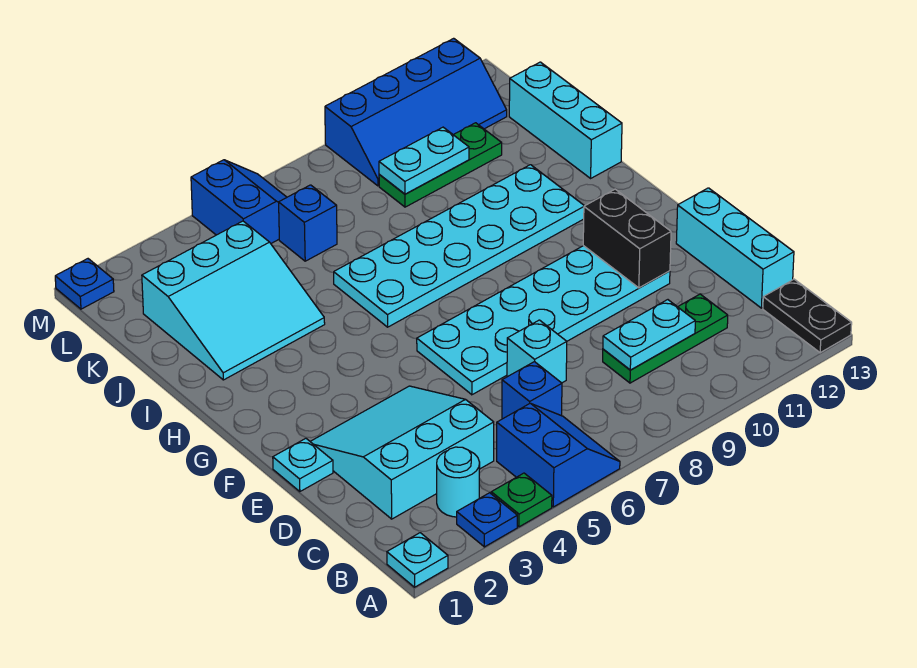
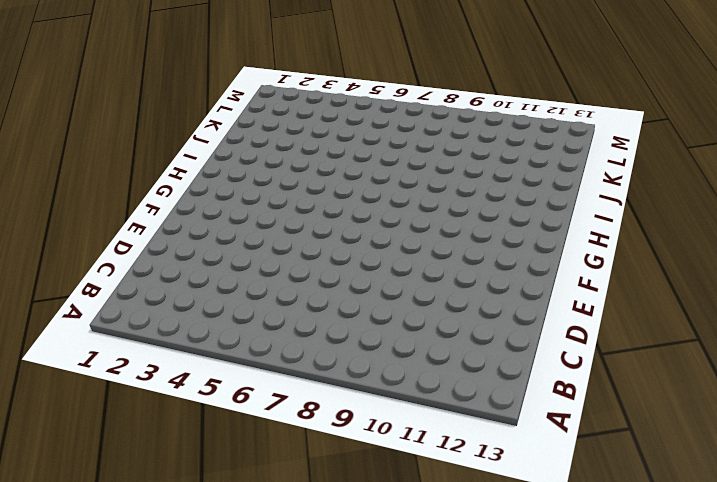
none -> cyan plate A1 level 1
none -> blue plate A3 level 1
none -> green plate A4 level 1

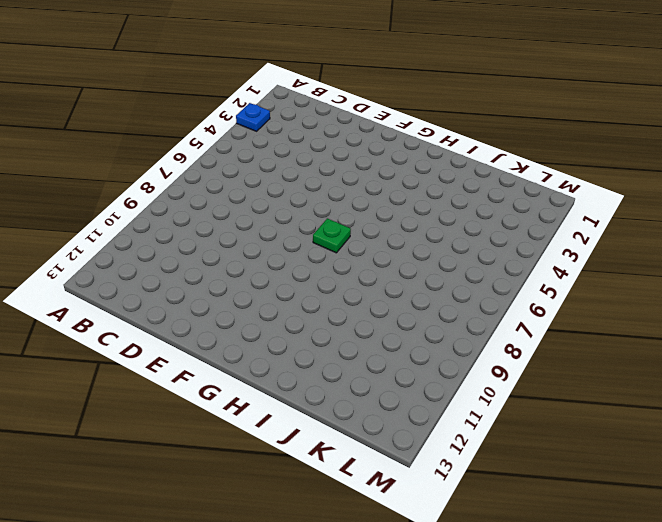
green plate G7 level 1 -> green plate A4 level 1
none -> cyan plate A1 level 1
none -> blue slope A5:B6 level 1 top 5
none -> black plate A13:B13 level 1

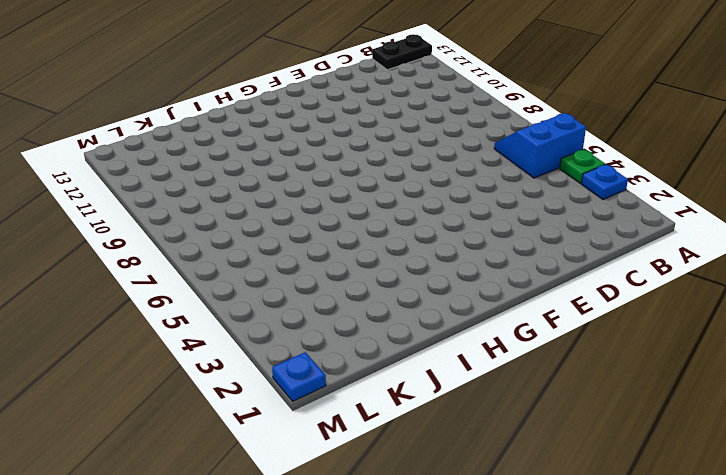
none -> cyan plate A1 level 1
none -> cyan round brick B3 level 1
none -> cyan slope C2:E4 level 1 top C

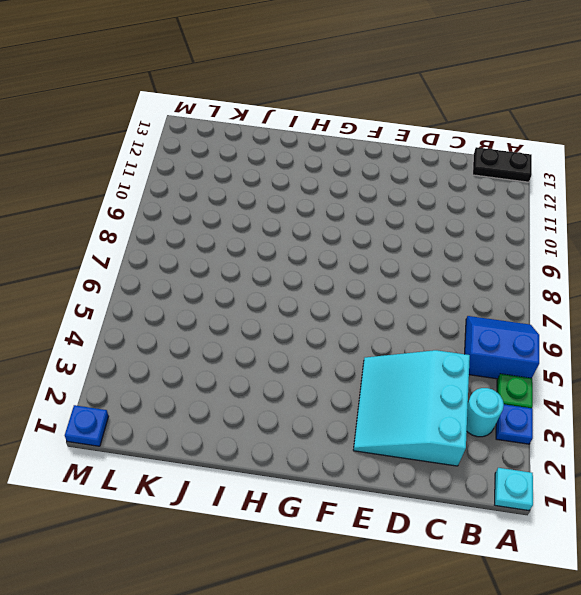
none -> blue brick C6 level 1
none -> green plate C9:C11 level 1
none -> cyan brick C13:E13 level 1

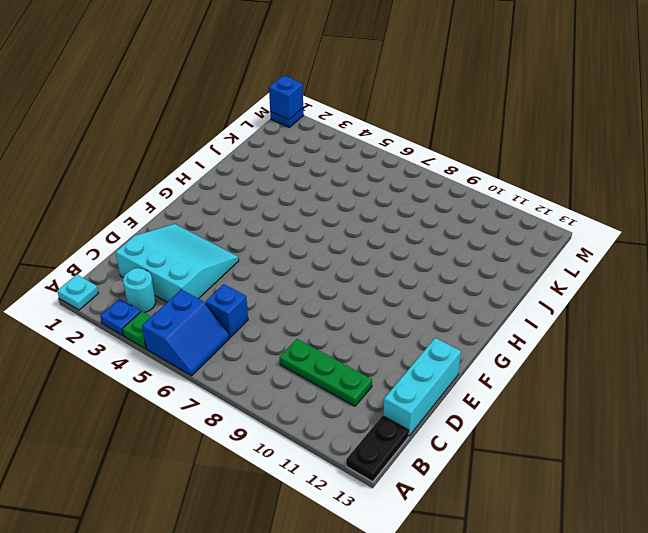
blue brick M1 level 2 -> blue brick K6 level 1
none -> cyan brick D7 level 1
none -> cyan plate E1 level 1
none -> cyan plate E6:F11 level 1

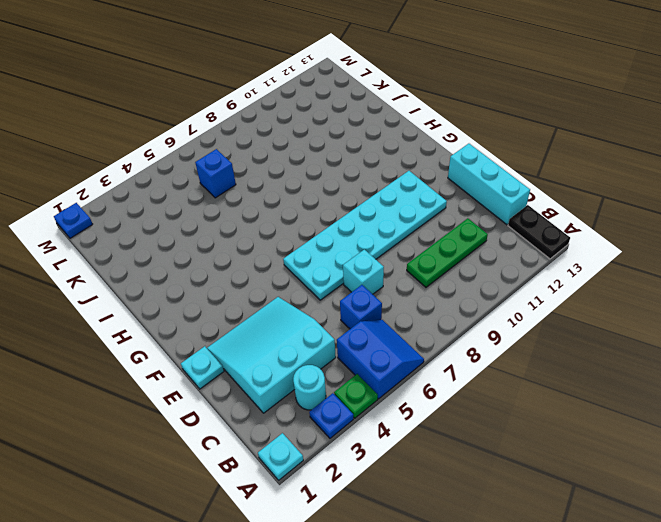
none -> cyan plate H6:I11 level 1
none -> cyan slope I2:K4 level 1 top K
none -> cyan brick I13:K13 level 1

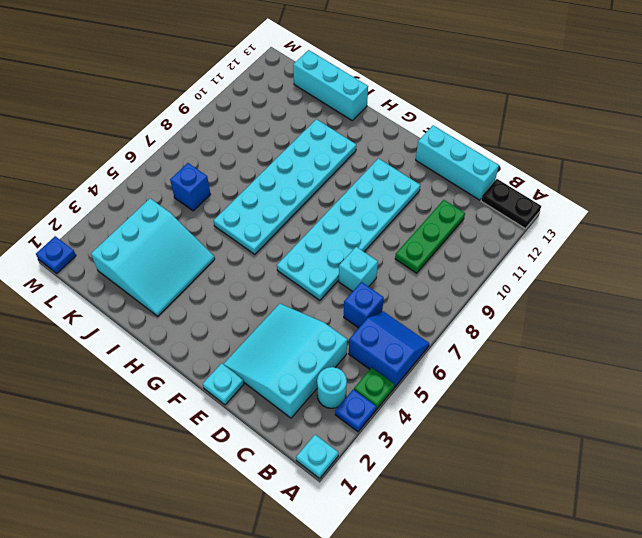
none -> green plate K9:K11 level 1
none -> blue slope L5:M6 level 1 top 5
none -> blue slope L9:M12 level 1 top M

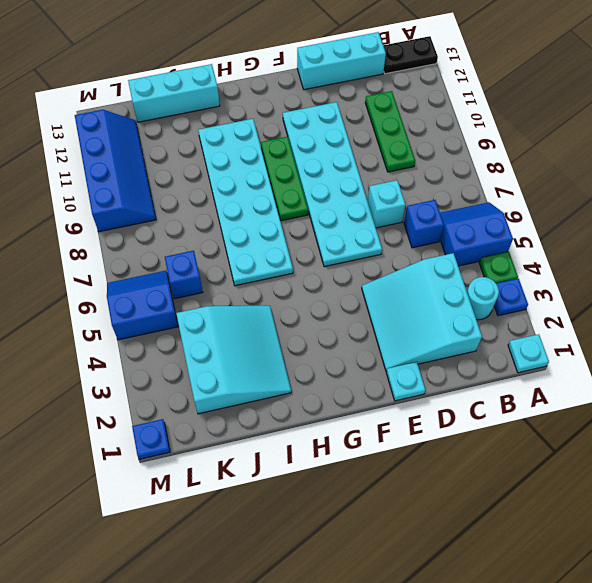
green plate G8:G10 level 1 -> green plate K9:K11 level 1
none -> cyan plate C9:C10 level 2
none -> black brick E11:F11 level 2
none -> cyan plate K9:K10 level 2

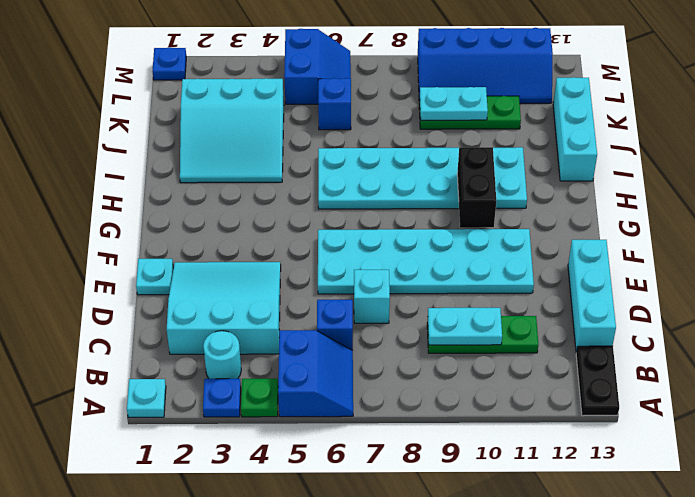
black brick G10:H10 level 2 -> black brick E11:F11 level 2

